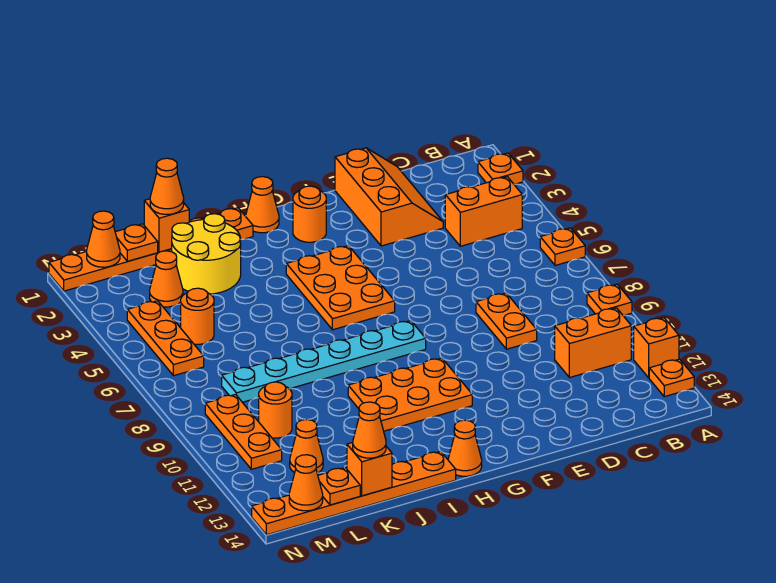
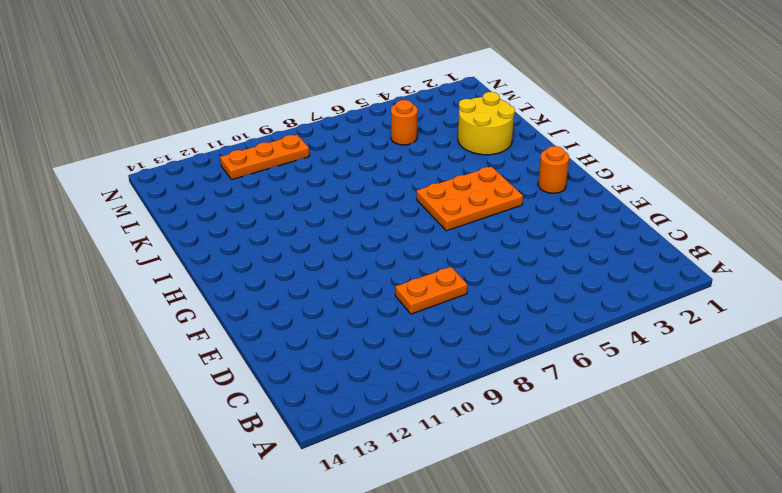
none -> orange plate A2 level 1
none -> orange plate A6 level 1
none -> orange plate A9 level 1
none -> orange brick A12 level 1

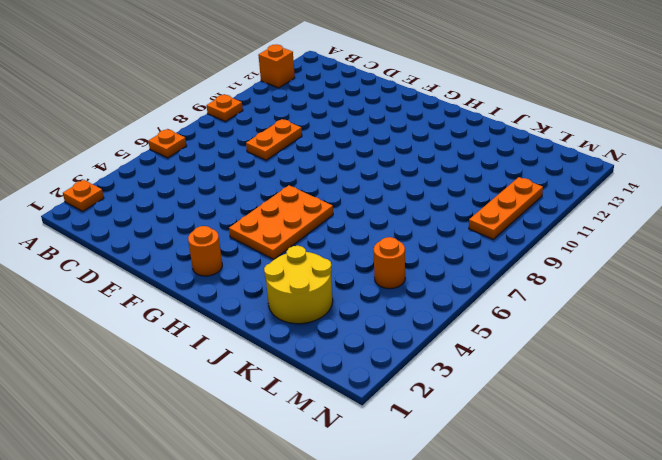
none -> orange plate A13 level 1
none -> orange brick B4:C4 level 1
none -> orange brick B11:C11 level 1
none -> orange slope D1:E3 level 1 top E

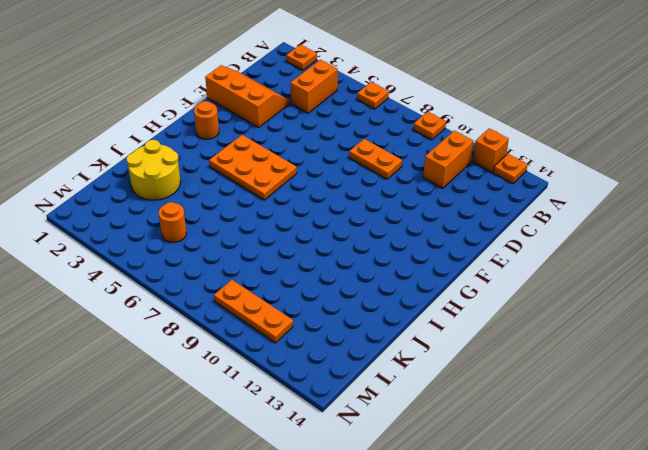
none -> cyan plate G8:L8 level 1
none -> orange plate G10:I11 level 1
none -> orange cone H1 level 1
none -> orange cone H14 level 1

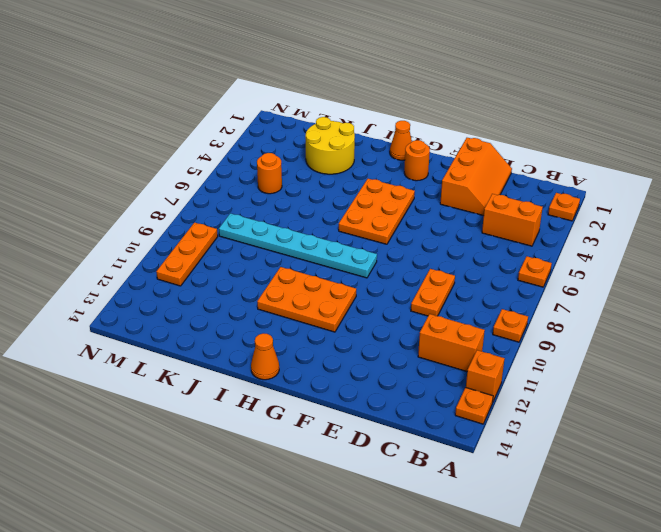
none -> orange plate I1:N1 level 1
none -> orange plate I14:N14 level 1
none -> orange cone L3 level 1
none -> orange round brick L10 level 1

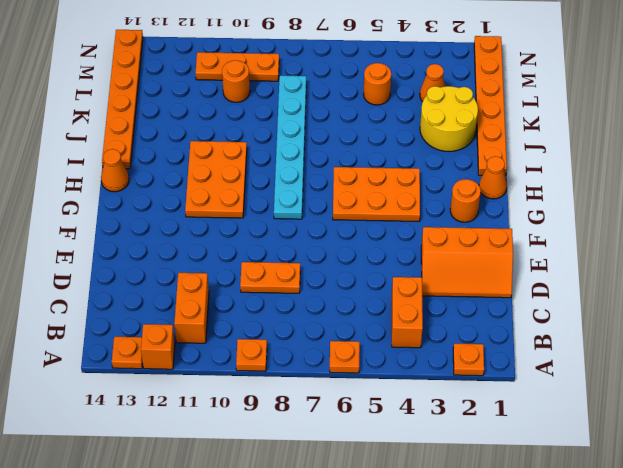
none -> orange cone L12 level 1
none -> orange plate M4:M6 level 1
none -> orange brick K1 level 2
none -> orange brick K14 level 2

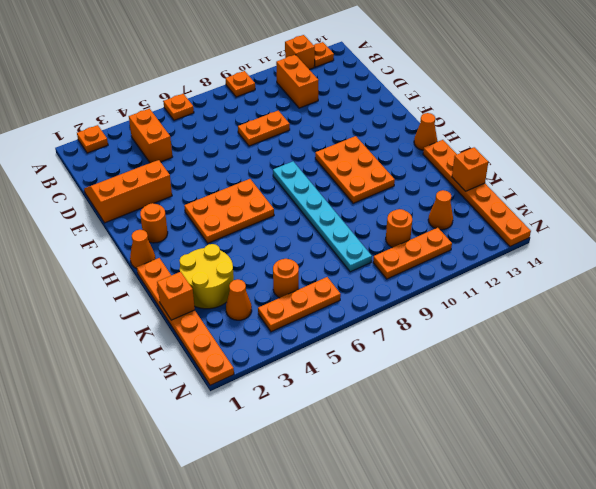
none -> orange plate L1 level 2
none -> orange plate L14 level 2
none -> orange cone M1 level 2
none -> orange cone M14 level 2

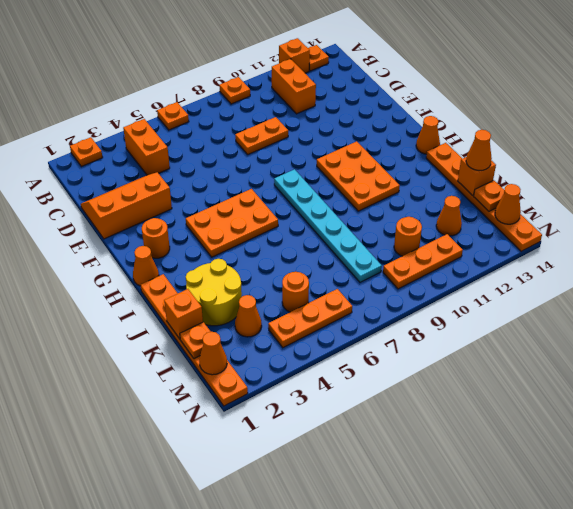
none -> orange cone K1 level 3

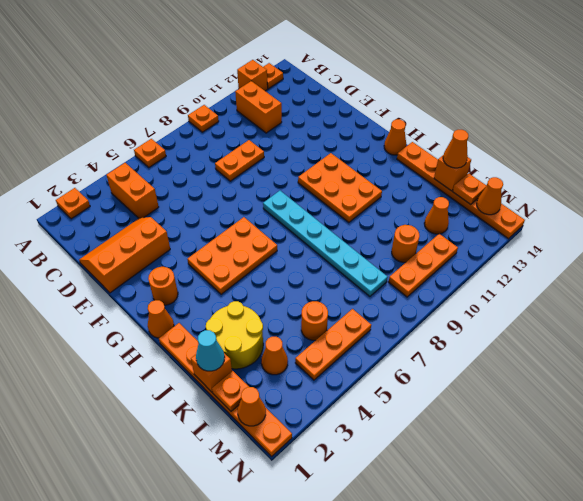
cyan cone K1 level 3 -> orange cone K1 level 3

